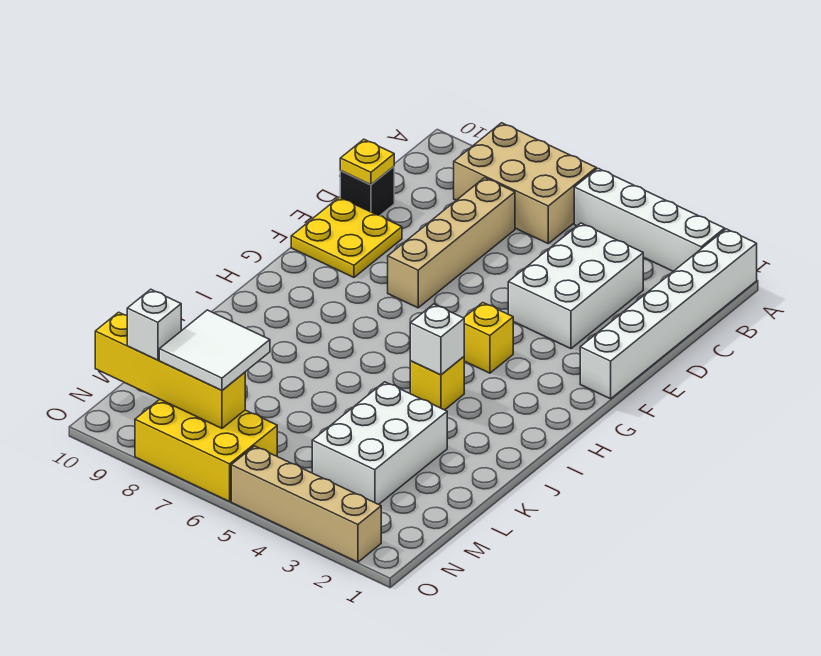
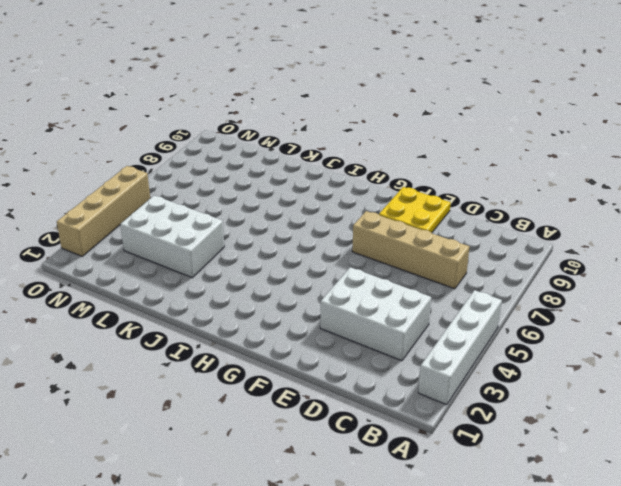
none -> white brick A1:F1 level 1
none -> tan brick A6:B8 level 1
none -> black brick D10 level 1

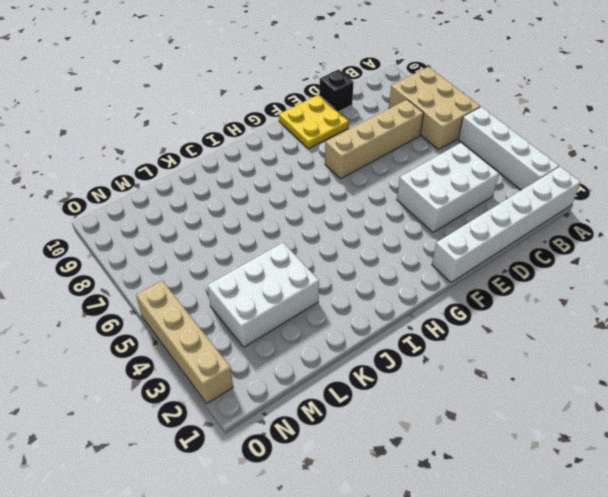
none -> yellow brick G4 level 1
none -> yellow brick I4 level 1
none -> yellow brick N6:O8 level 1

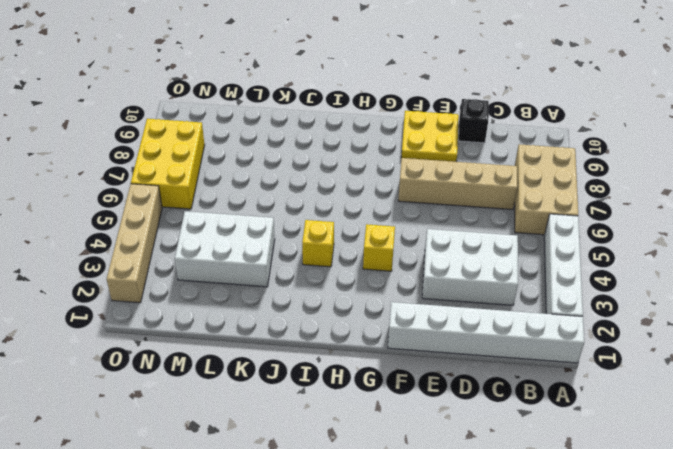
none -> yellow plate D10 level 2
none -> white brick I4 level 2
none -> yellow brick N7:N10 level 2

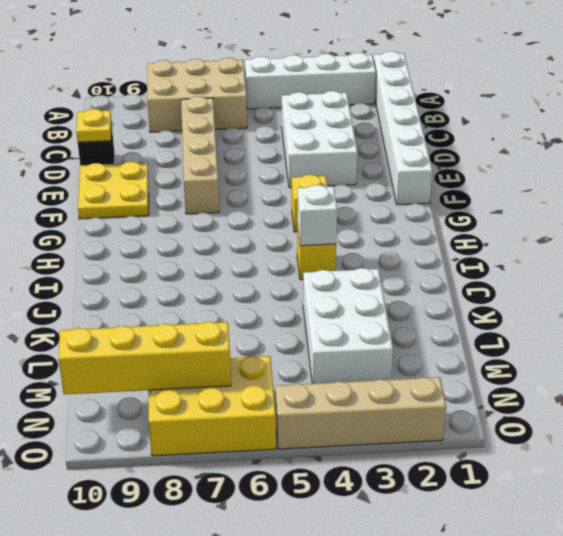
none -> white tile M7:N8 level 3
none -> white brick N9 level 3

